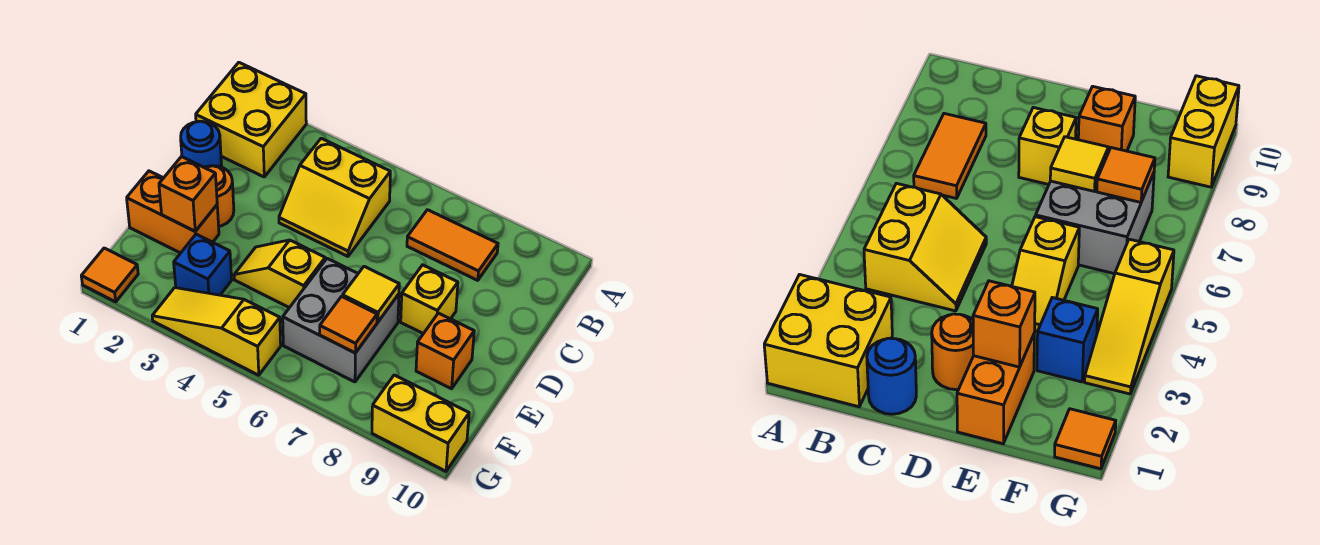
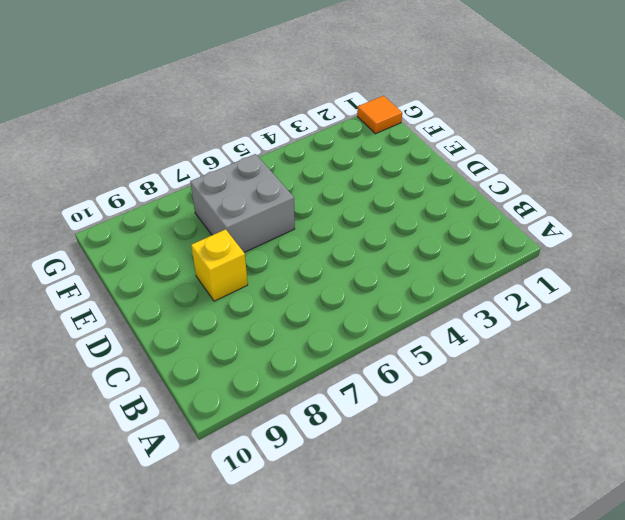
none -> yellow brick A1:B2 level 1
none -> yellow slope B4:C5 level 1 top B
none -> orange tile B7:B8 level 1

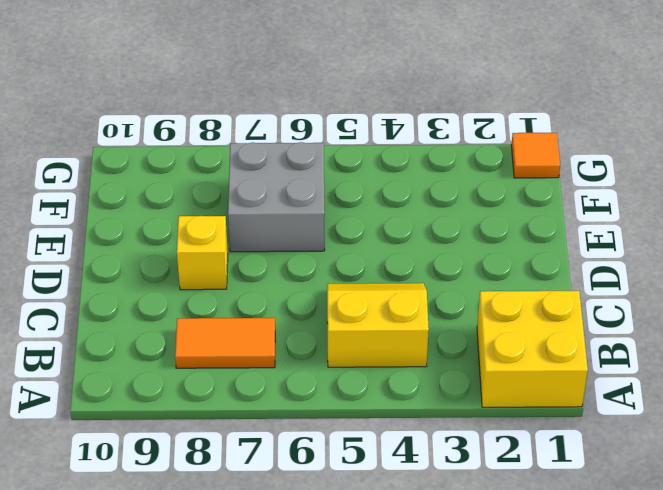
none -> blue round brick C1 level 1
none -> orange round brick D2 level 1
none -> orange brick E1:E2 level 1

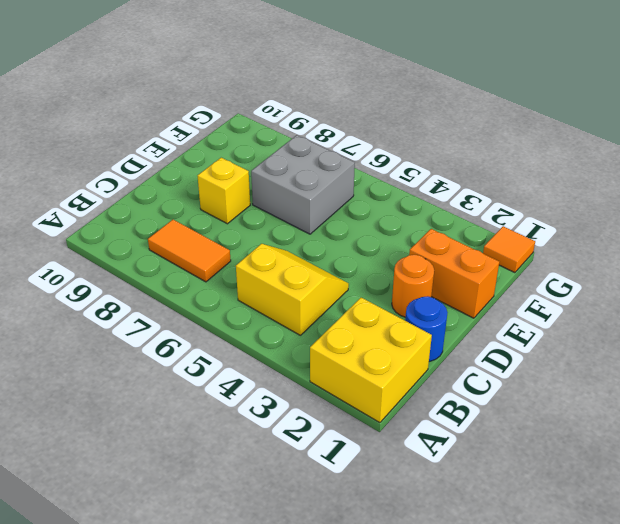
none -> yellow slope E4:E5 level 1 top 5
none -> orange brick E9 level 1
none -> blue brick F3 level 1

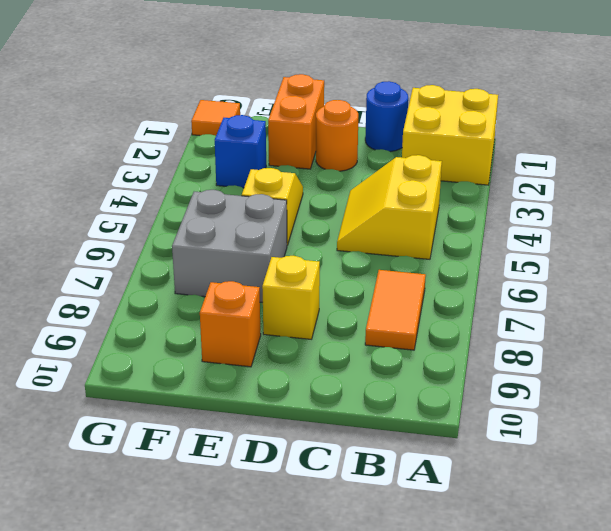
none -> yellow slope G3:G5 level 1 top 5
none -> yellow brick G9:G10 level 1
none -> orange brick E2 level 2

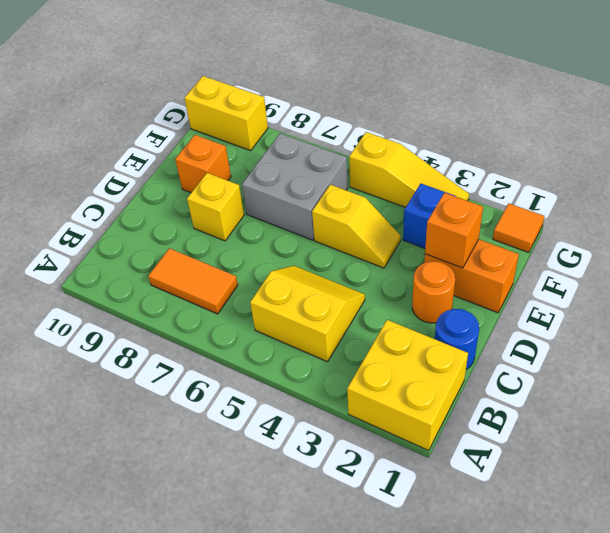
none -> yellow tile E7 level 2
none -> orange tile F7 level 2

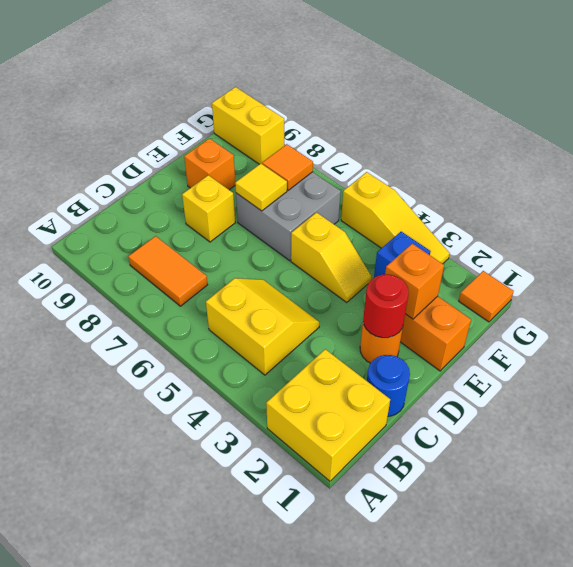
red round brick D2 level 2 -> none

